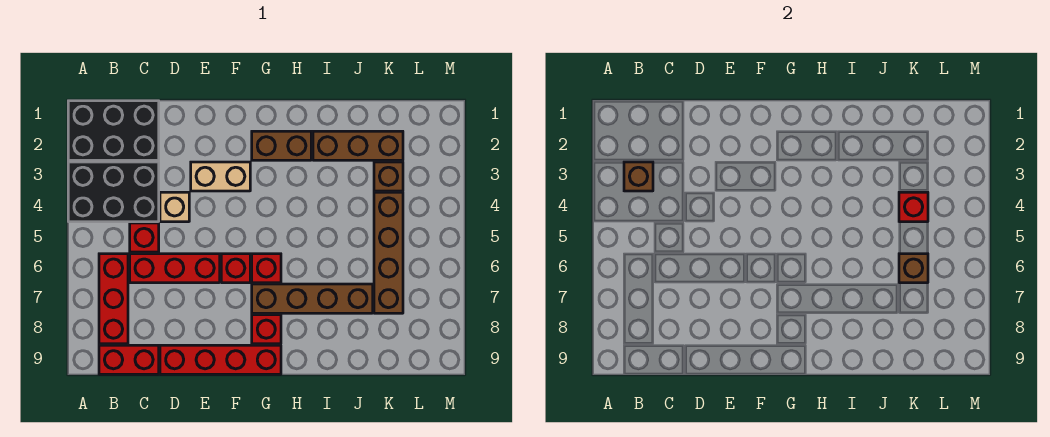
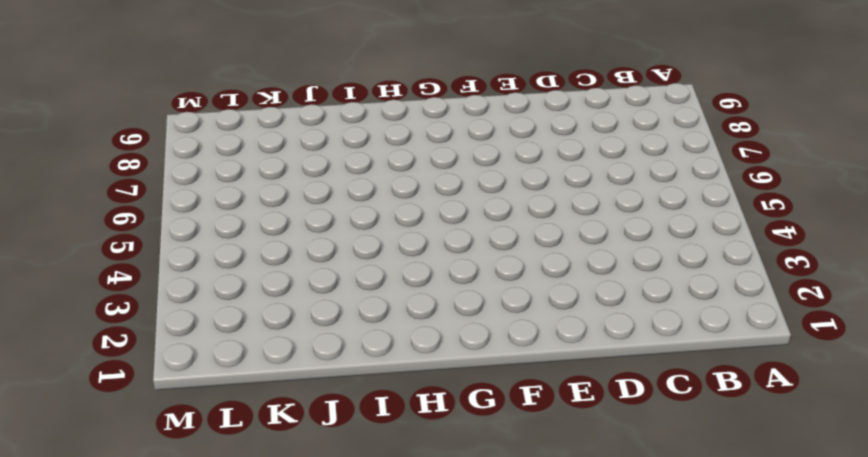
none -> black brick A1:C2 level 1
none -> black brick A3:C4 level 1
none -> red brick B6:B8 level 1

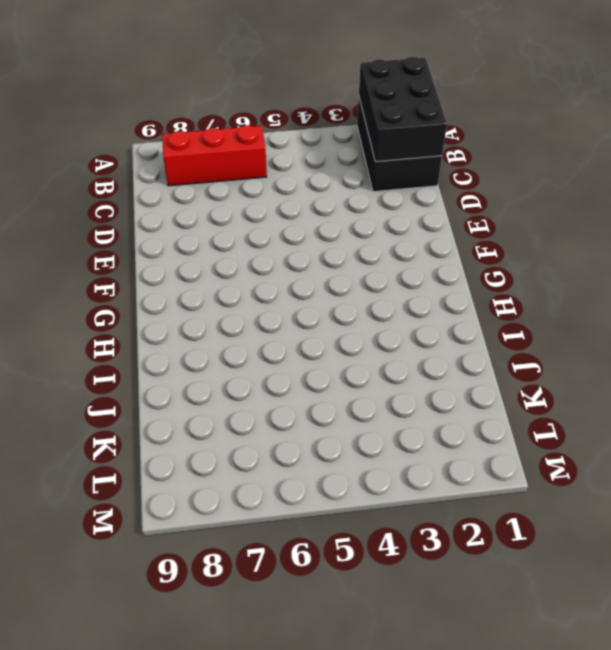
black brick A1:C2 level 2 -> black brick A3:C4 level 1
none -> red brick B9:C9 level 1
none -> red brick C5 level 1
none -> red brick C6:E6 level 1

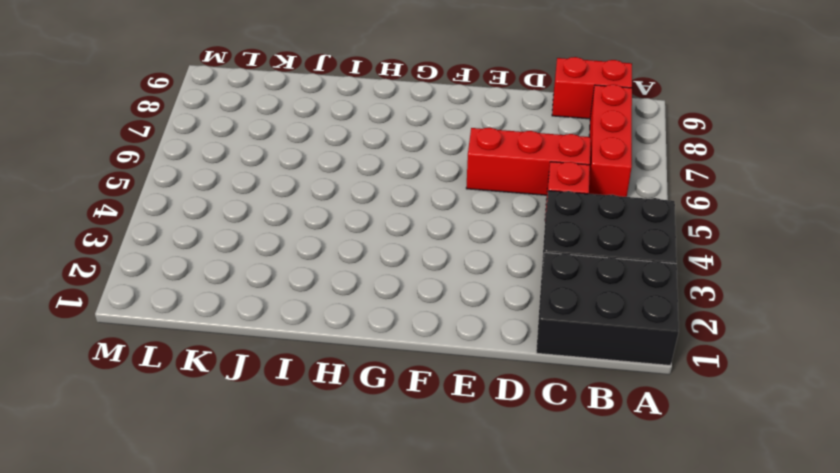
none -> tan brick D4 level 1
none -> red brick D9:G9 level 1
none -> tan brick E3:F3 level 1

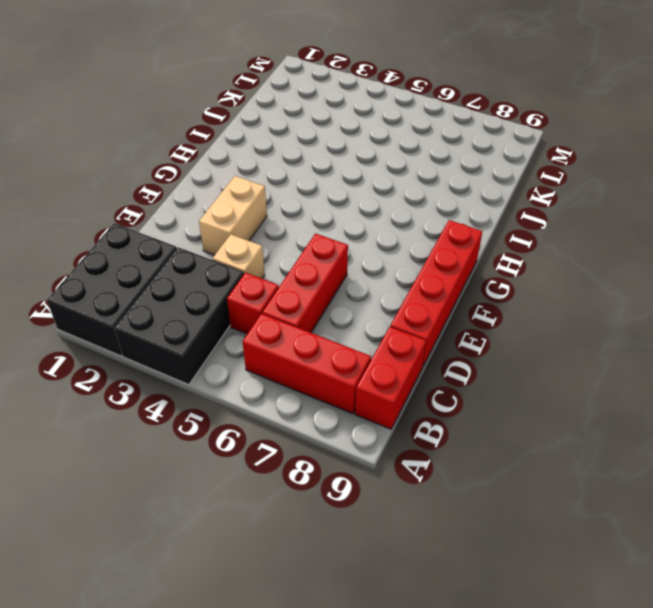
none -> red brick F6 level 1
none -> brown brick G2:H2 level 1
none -> red brick G6 level 1

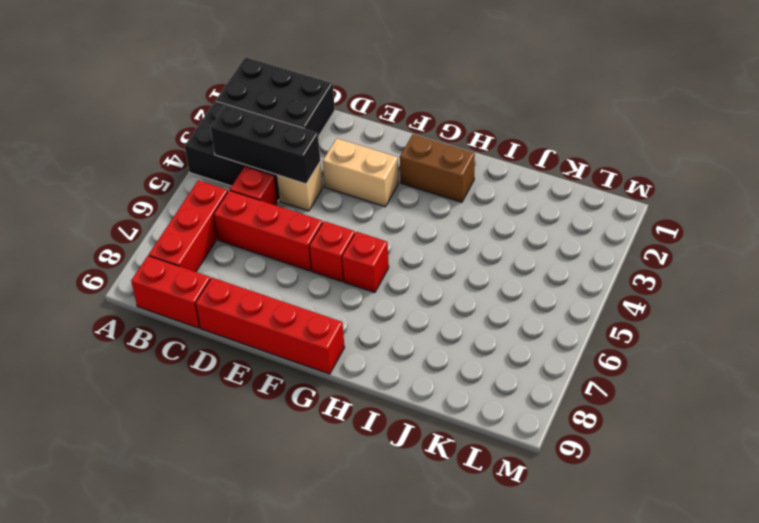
black brick B4:D4 level 2 -> none
none -> brown brick G7:J7 level 1
none -> red brick G8 level 1
none -> brown brick I2:K2 level 1

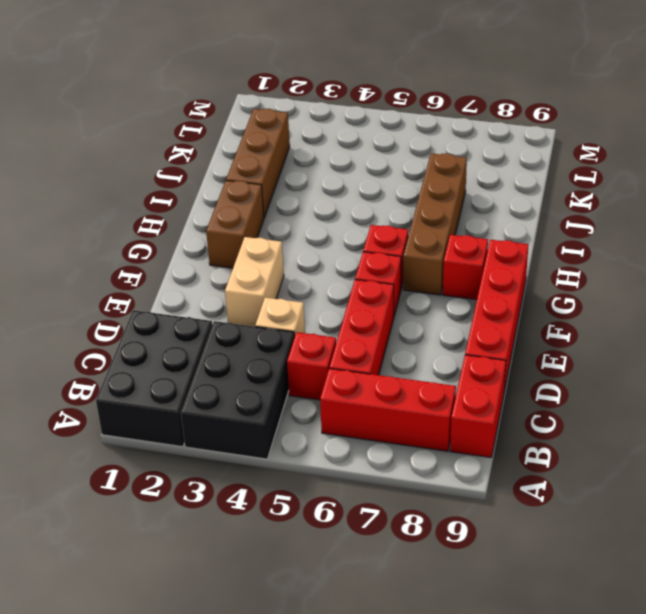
none -> brown brick K3 level 1
none -> brown brick K4:K7 level 1
none -> brown brick B3 level 2

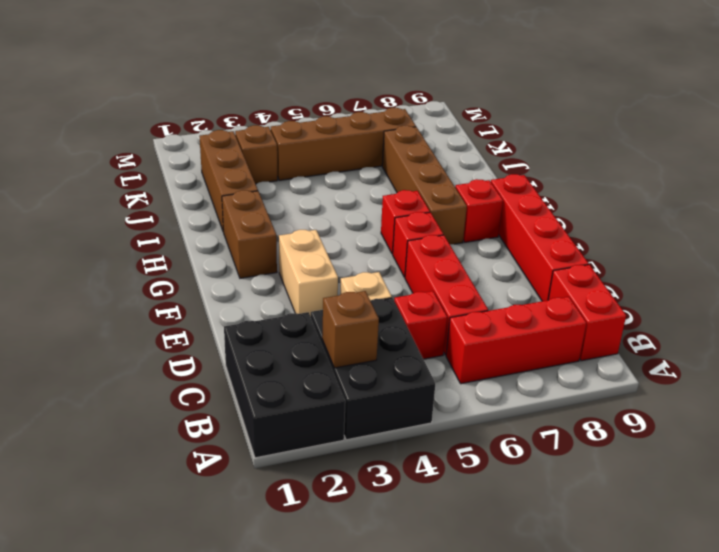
none -> red brick K4 level 2
none -> brown brick K6 level 2

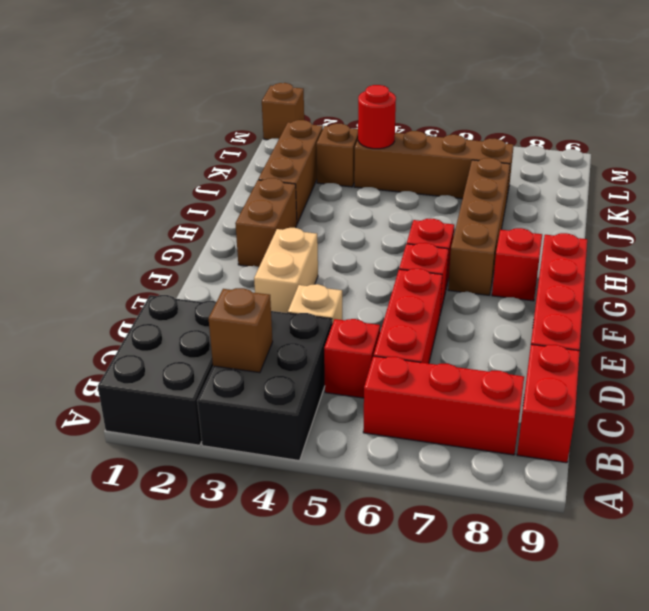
red round brick K4 level 2 -> red brick K4 level 2
brown brick M1 level 1 -> brown brick K6 level 2

